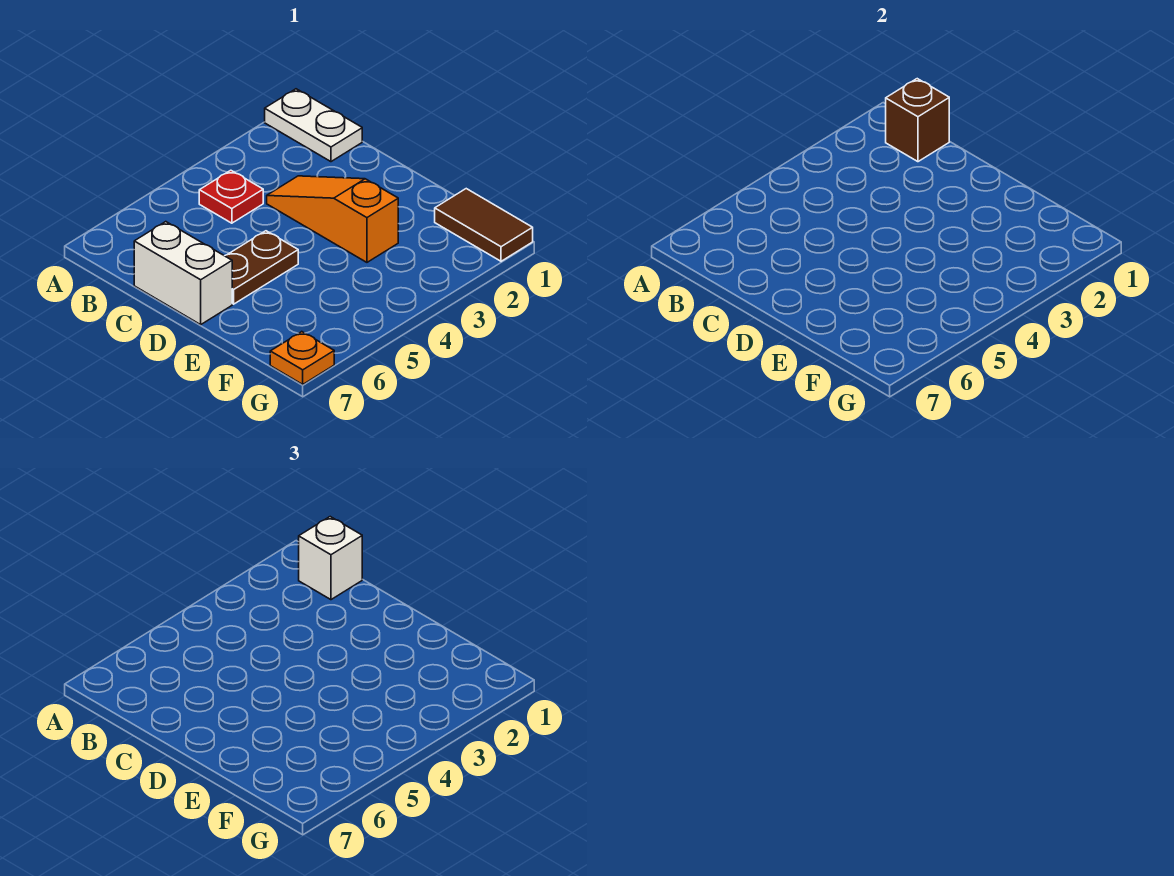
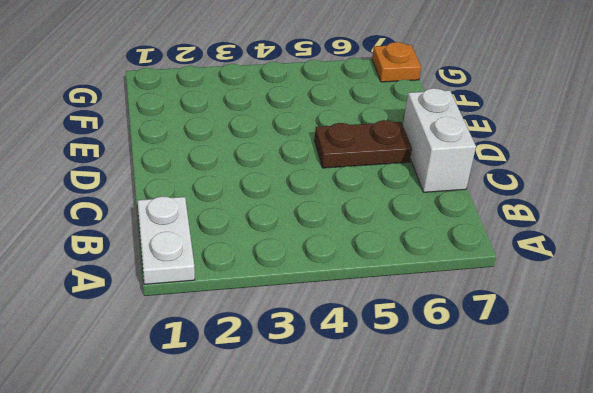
none -> red plate B4 level 1
none -> orange slope C3:E3 level 1 top E

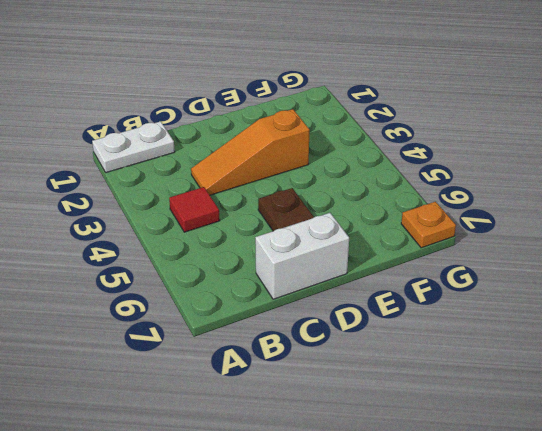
red tile B4 level 1 -> red plate B4 level 1
none -> brown tile F1:G1 level 1
none -> brown brick B1 level 2

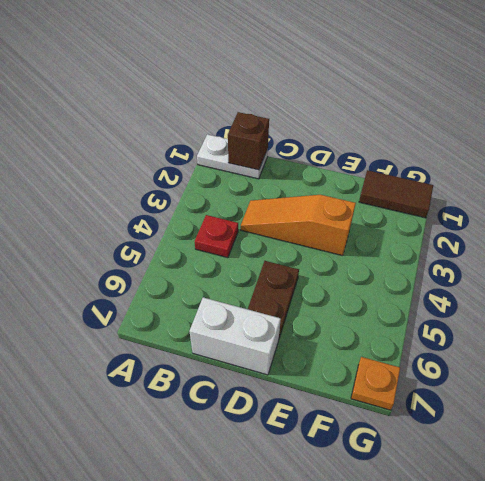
none -> white brick B1 level 3

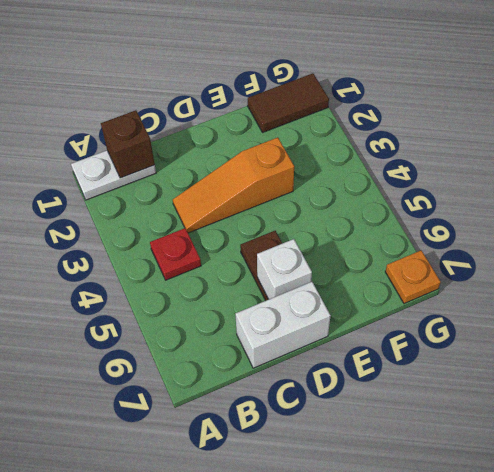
white brick D6 level 2 -> white brick B1 level 3

